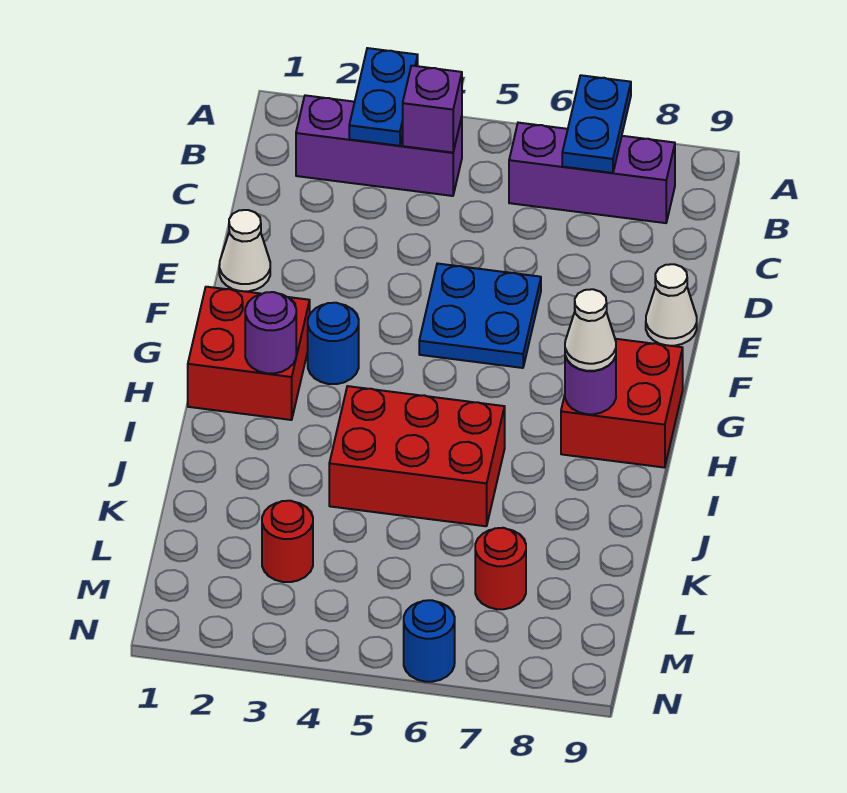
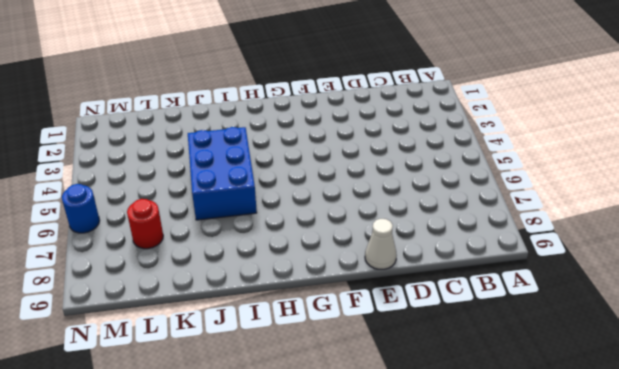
blue brick I4:J6 level 1 -> red brick I4:J6 level 1
none -> purple brick B2:B4 level 1
none -> purple brick B6:B8 level 1
none -> white cone E1 level 1

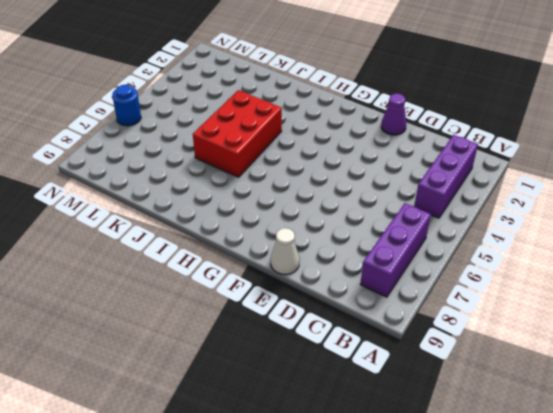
purple cone E1 level 1 -> white cone E1 level 1
none -> blue plate E5:F6 level 1
none -> red brick G1:H2 level 1
none -> blue round brick G3 level 1

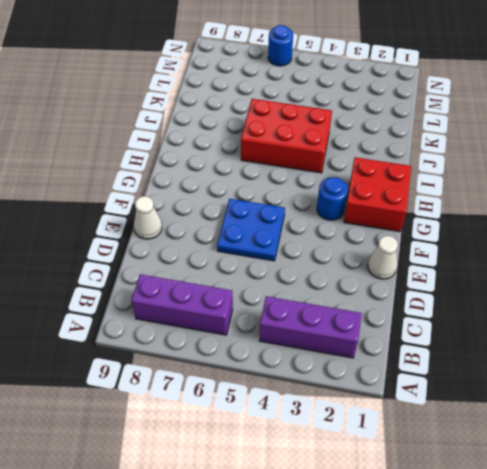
none -> red brick G8:H9 level 1
none -> red round brick L3 level 1
none -> red round brick L7 level 1

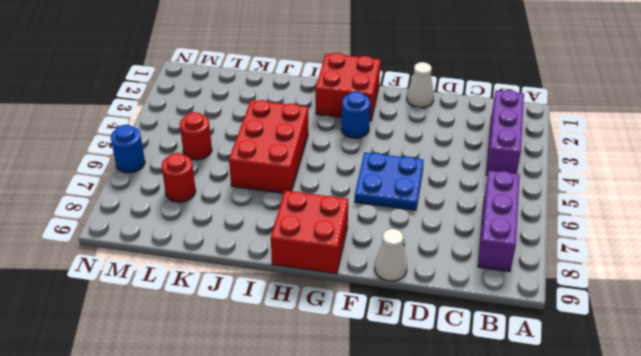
red round brick L5 level 1 -> red round brick L3 level 1
none -> blue plate A3:B3 level 2
none -> blue plate A7:B7 level 2
none -> purple brick B4 level 2

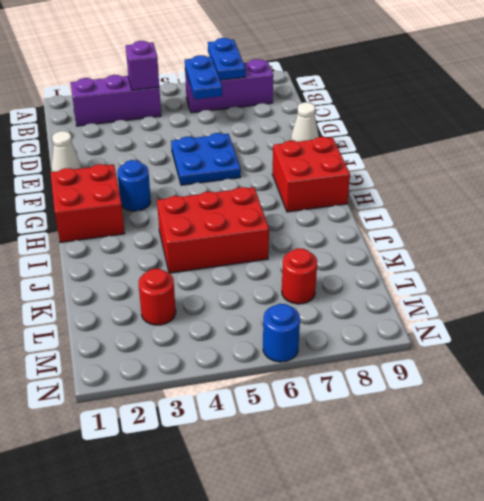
blue plate B6:C6 level 2 -> blue plate A3:B3 level 2
none -> purple round brick H2 level 2
none -> purple round brick H8 level 2
none -> white cone H8 level 3

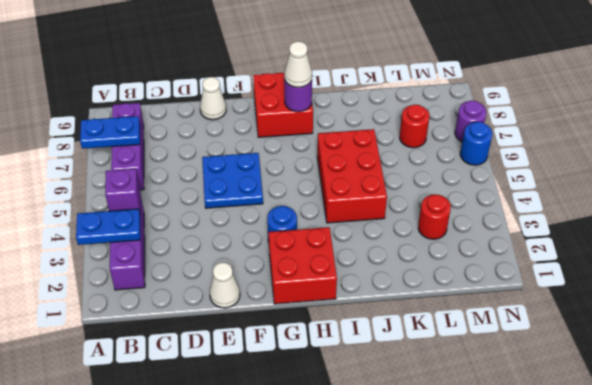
purple round brick N7 level 1 -> purple round brick H2 level 2

